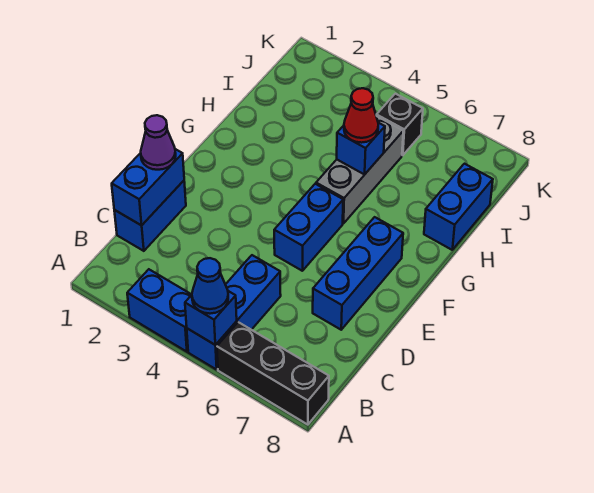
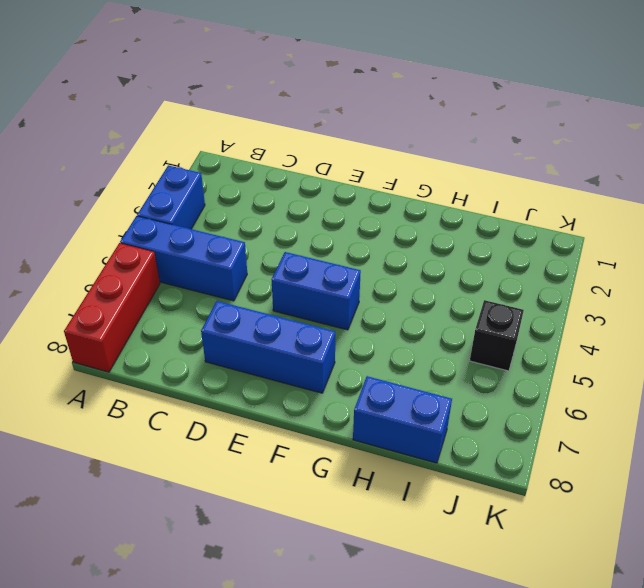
red brick A6:A8 level 1 -> black brick A6:A8 level 1
none -> blue brick C1:D1 level 1
none -> grey brick G5:I5 level 1
none -> blue brick A5 level 2

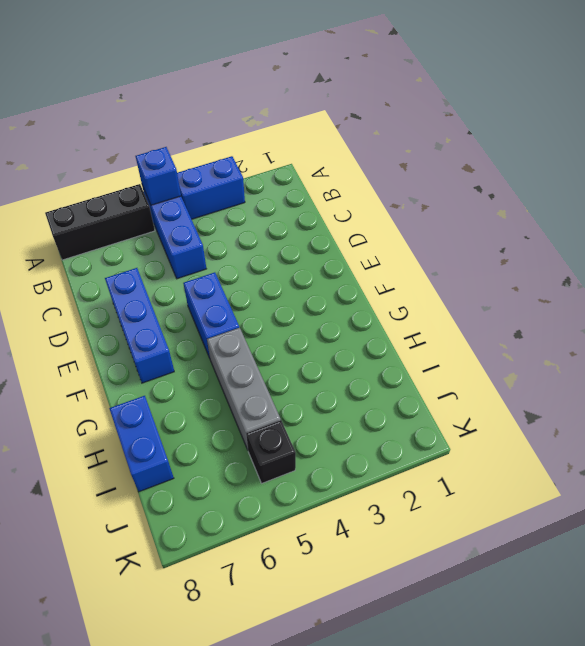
none -> blue brick C1:D1 level 1
none -> blue brick C1:D1 level 2
none -> blue brick H5 level 2

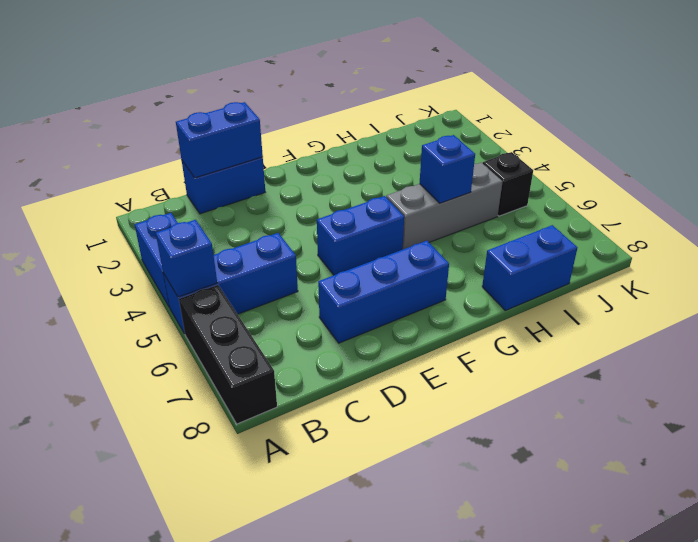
none -> blue cone A5 level 3
none -> purple cone D1 level 3
none -> red cone H5 level 3

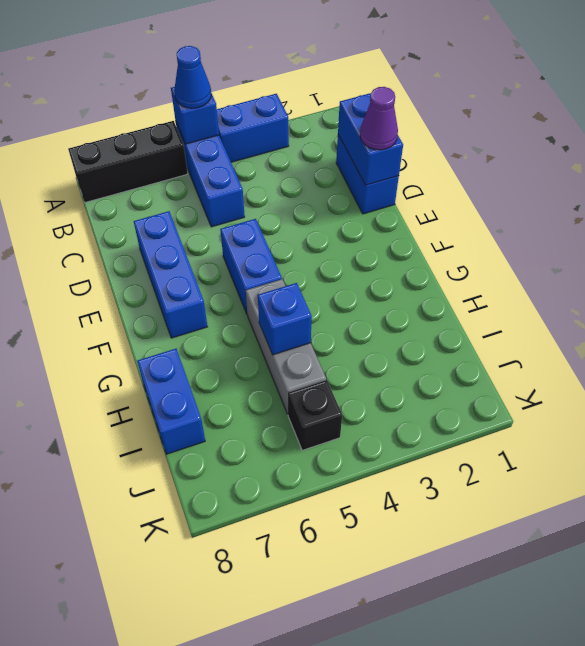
none -> red cone H5 level 3

